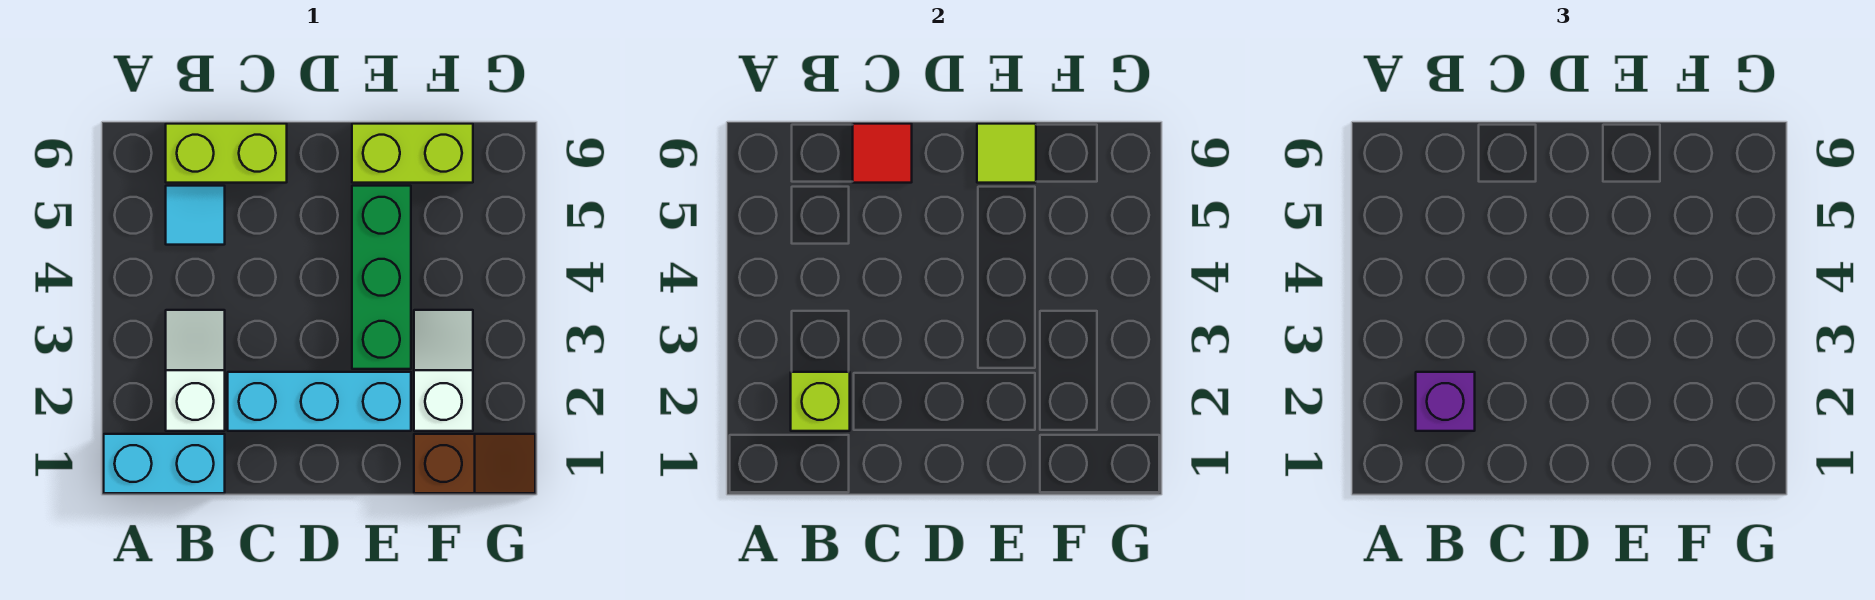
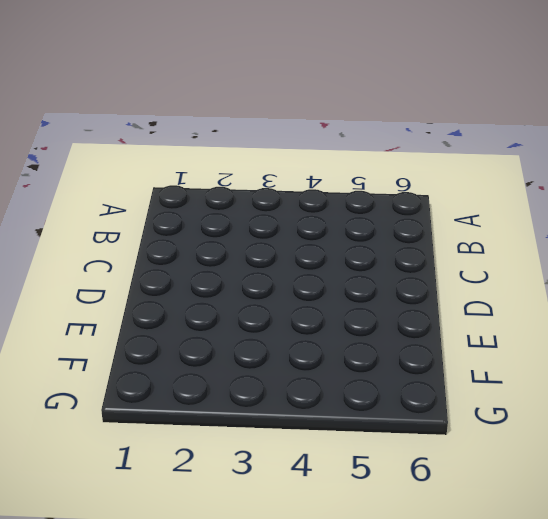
none -> cyan brick A1:B1 level 1
none -> white slope B2:B3 level 1 top 2
none -> cyan tile B5 level 1

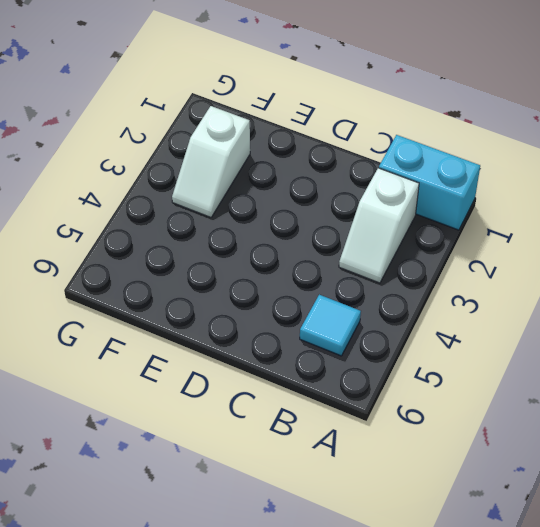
none -> lime brick B6:C6 level 1
none -> cyan brick C2:E2 level 1
none -> green brick E3:E5 level 1

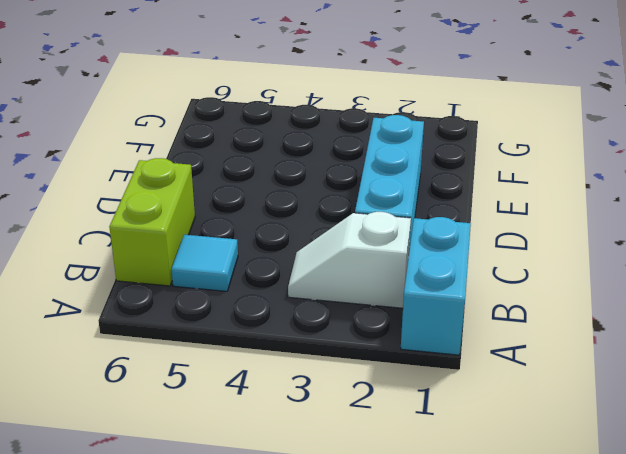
none -> green brick E3:E5 level 1
none -> lime brick E6:F6 level 1
none -> brown slope F1:G1 level 1 top F

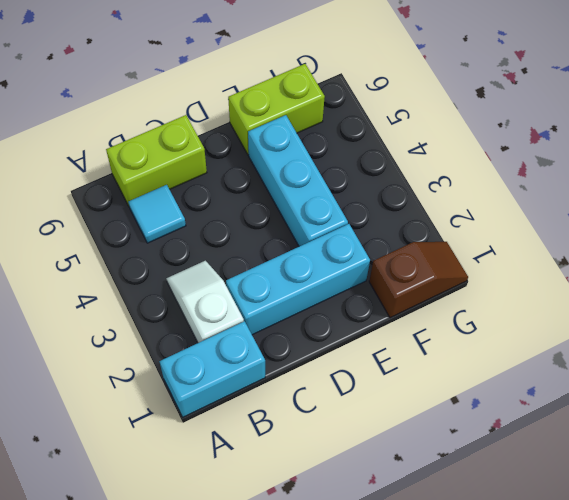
cyan brick E3:E5 level 1 -> green brick E3:E5 level 1
none -> white slope F2:F3 level 1 top 2
none -> lime brick B2 level 2
none -> red tile C6 level 2

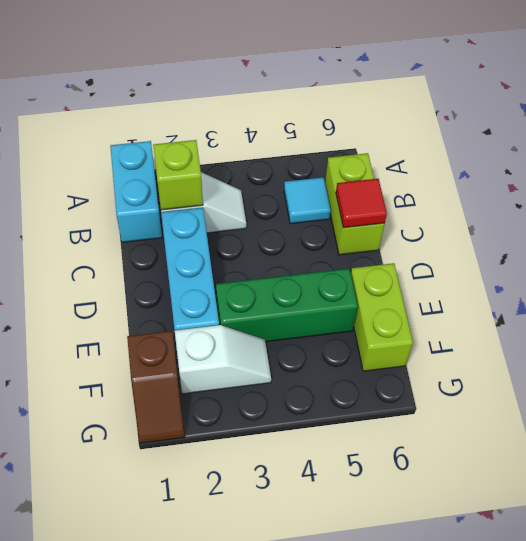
none -> lime tile E6 level 2
none -> purple brick B2 level 3

